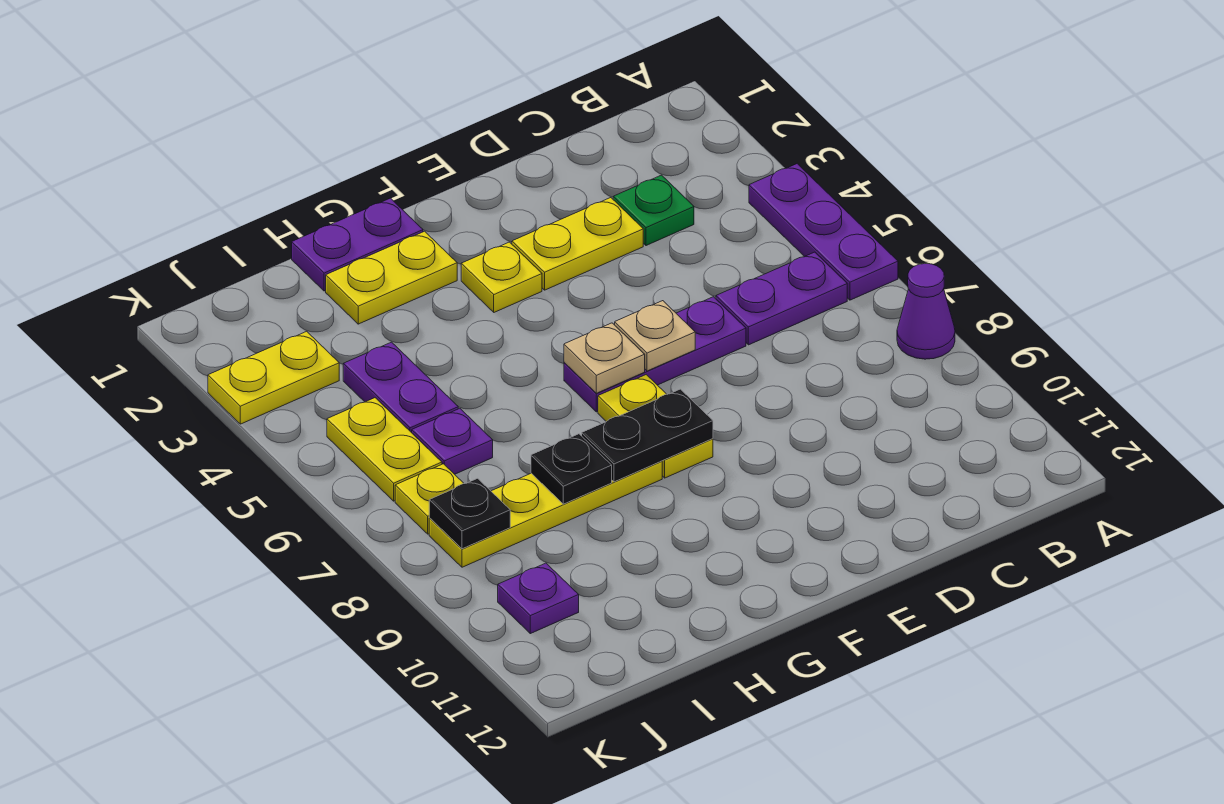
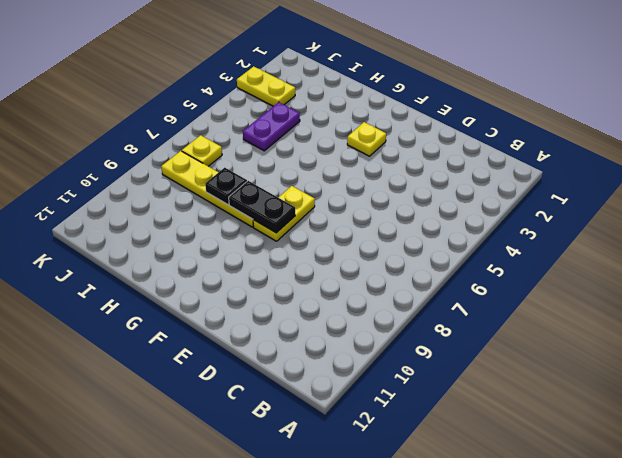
none -> purple plate A4:A6 level 1
none -> purple cone A8 level 1
none -> purple plate B6:C6 level 1

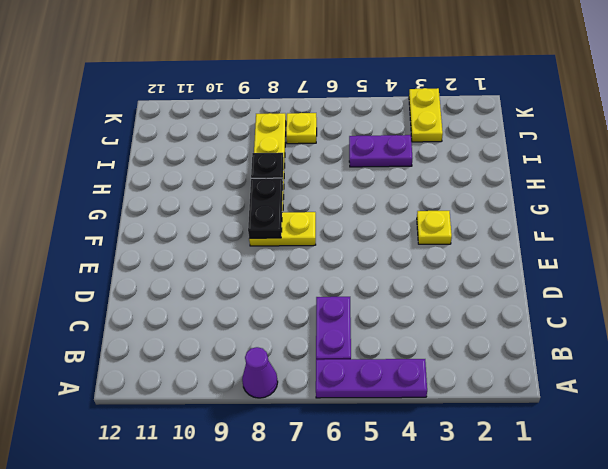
none -> green plate C3 level 1
none -> yellow plate D3:E3 level 1
none -> purple plate D6:F6 level 1

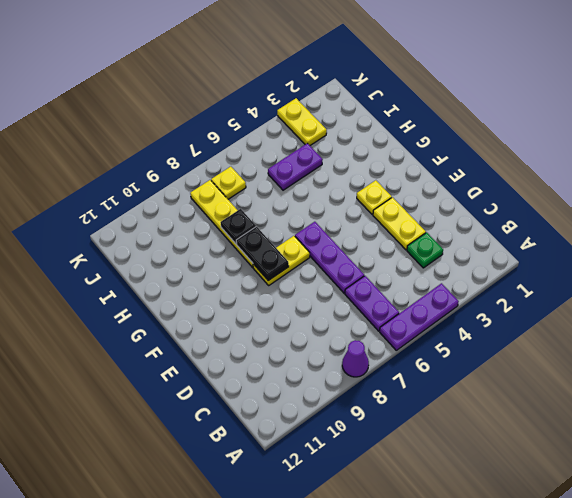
none -> purple plate G1:H1 level 1
none -> yellow plate G2:H2 level 1
none -> purple plate I6 level 1

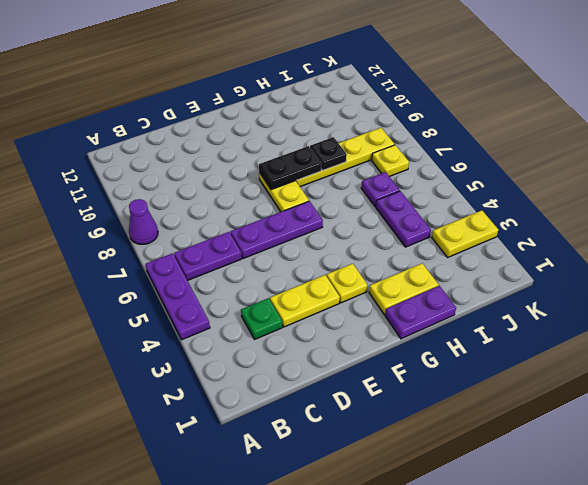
none -> yellow plate J5:J6 level 1
none -> purple plate J10 level 1
none -> tan plate E6 level 2

